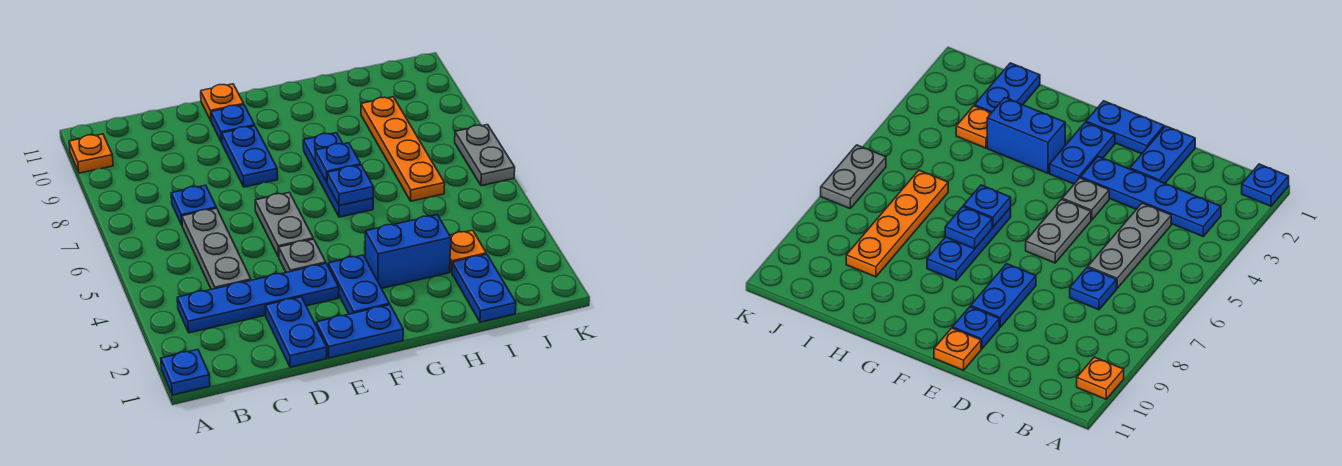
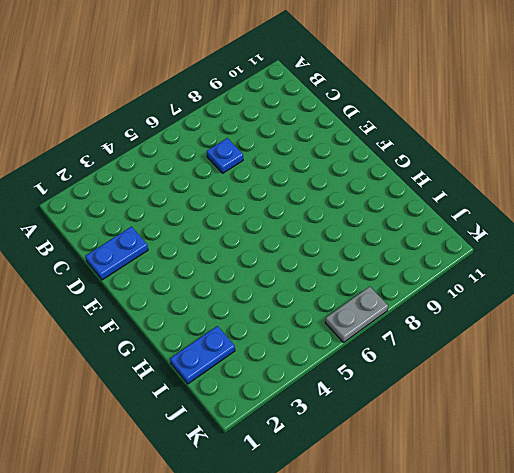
none -> blue plate A1 level 1
none -> orange plate A10 level 1
none -> blue plate B3:E3 level 1

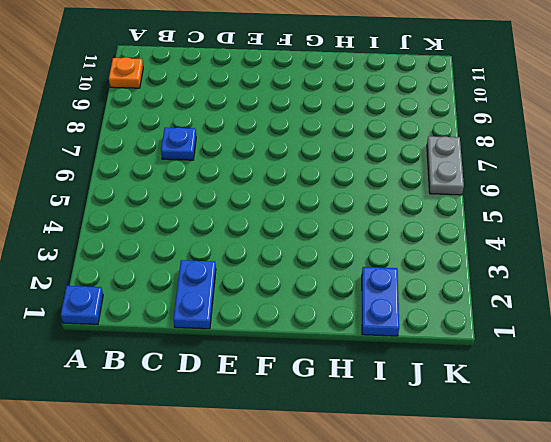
none -> blue plate B3:E3 level 1
none -> grey plate C4:C6 level 1
none -> blue plate E1:F1 level 1

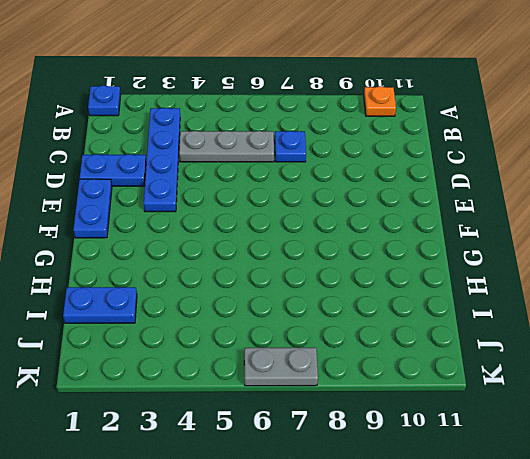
none -> grey plate E4 level 1
none -> grey plate E5:E6 level 1
none -> blue plate E8:E9 level 1

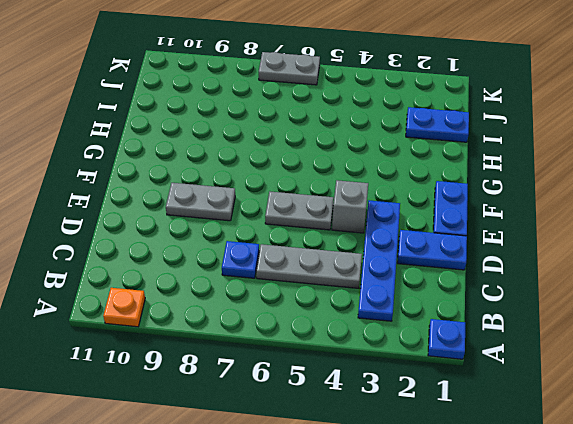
grey brick E4 level 1 -> grey plate E4 level 1
grey plate E8:E9 level 1 -> blue plate E8:E9 level 1
none -> blue plate E10 level 1
none -> orange plate E11 level 1
none -> blue plate F2:F3 level 1

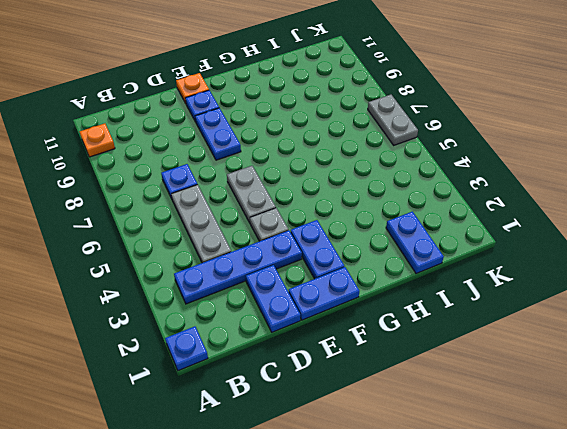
none -> blue brick G3:H3 level 1
none -> blue plate G6:G8 level 1
none -> orange plate I3 level 1

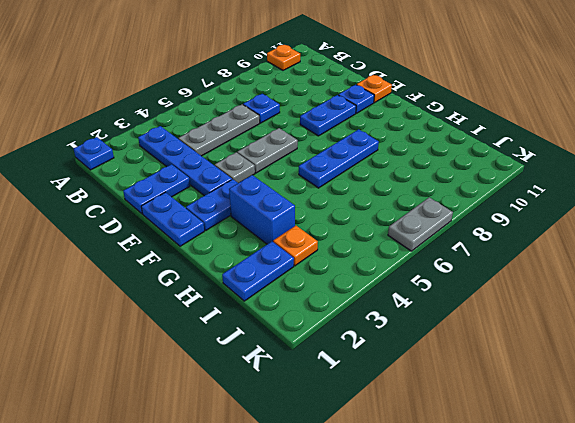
none -> orange plate I6:I9 level 1
none -> blue plate G6 level 2
none -> blue plate G7 level 2

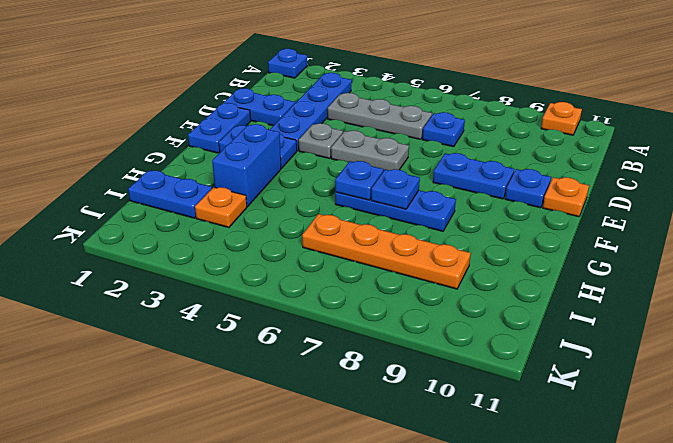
none -> grey plate K6:K7 level 1

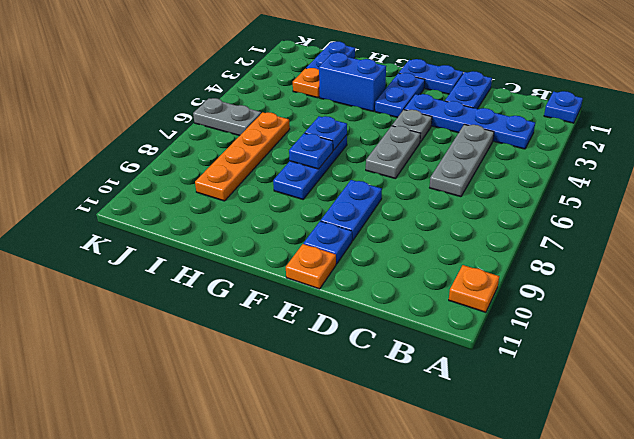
grey plate J6:K6 level 1 -> grey plate K6:K7 level 1
none -> blue plate C7 level 1

